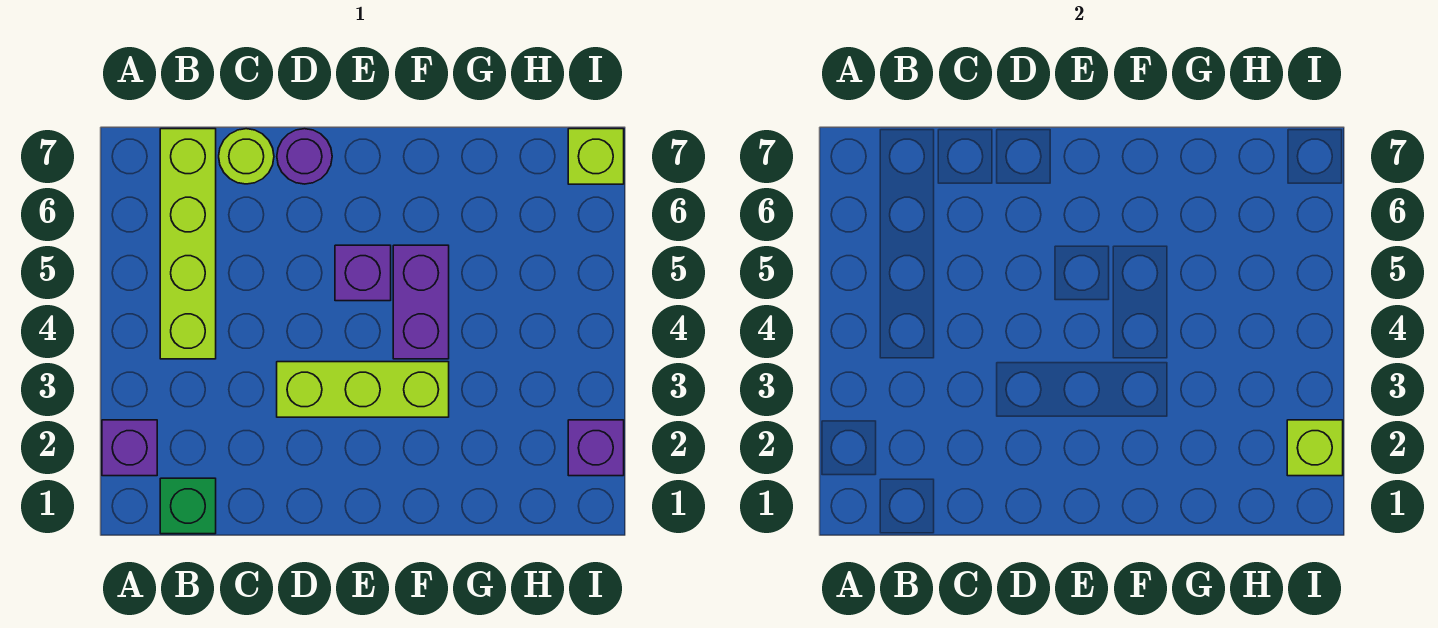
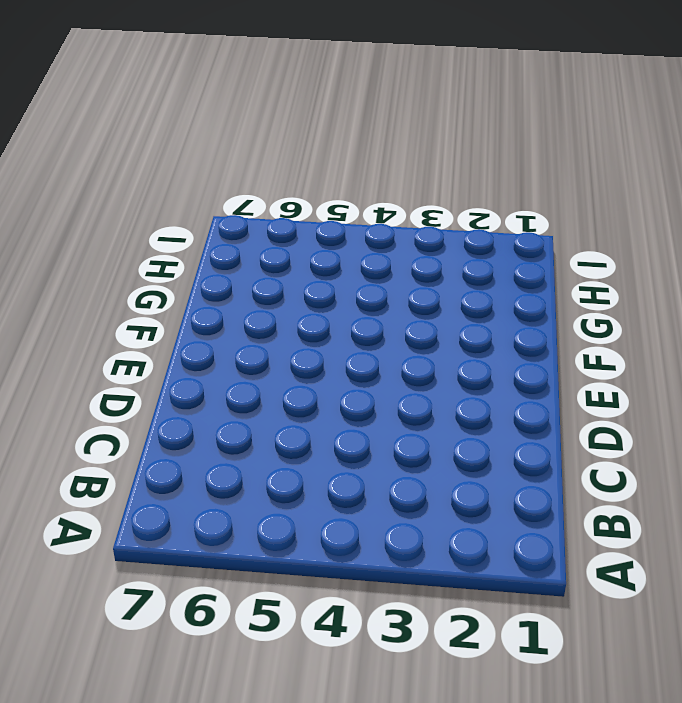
none -> purple brick A2 level 1
none -> green brick B1 level 1

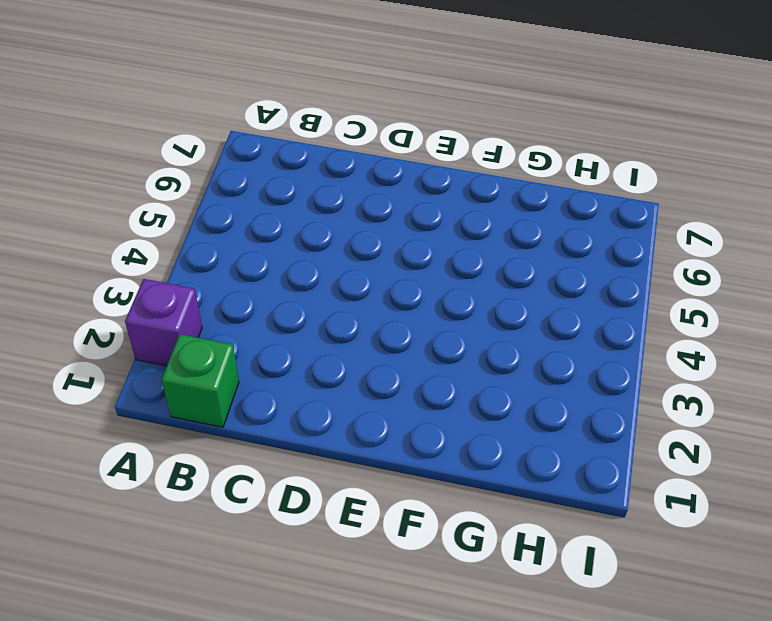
none -> lime brick B4:B7 level 1
none -> lime round brick C7 level 1

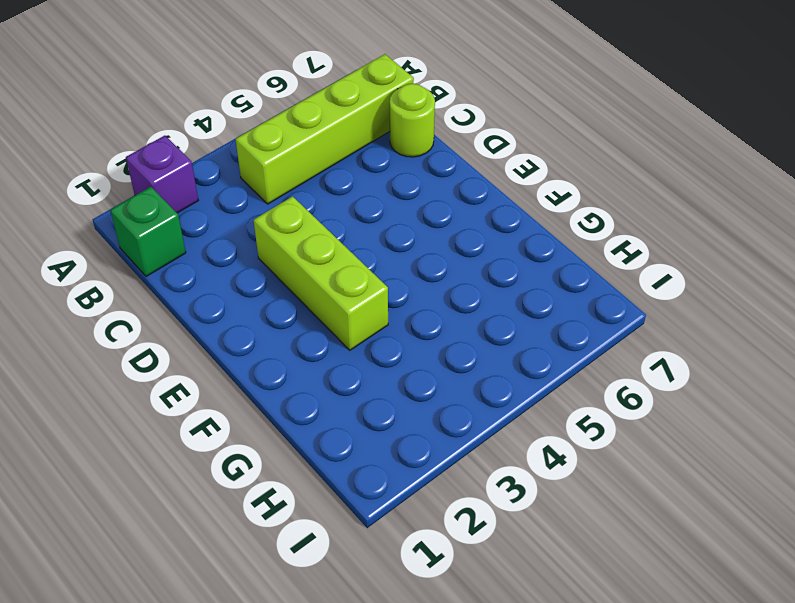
none -> purple round brick D7 level 1
none -> purple brick E5 level 1

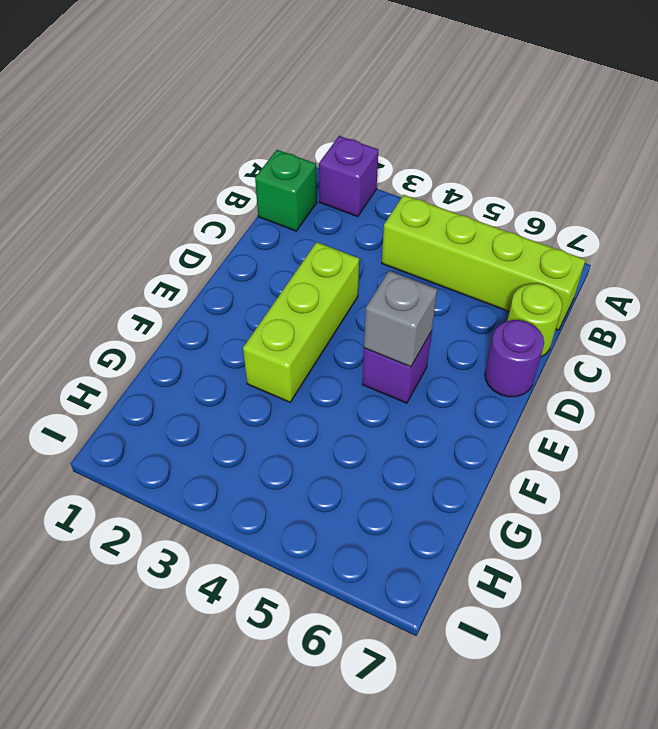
grey brick E5 level 2 -> none
none -> purple brick F4:F5 level 1
none -> purple brick I2 level 1

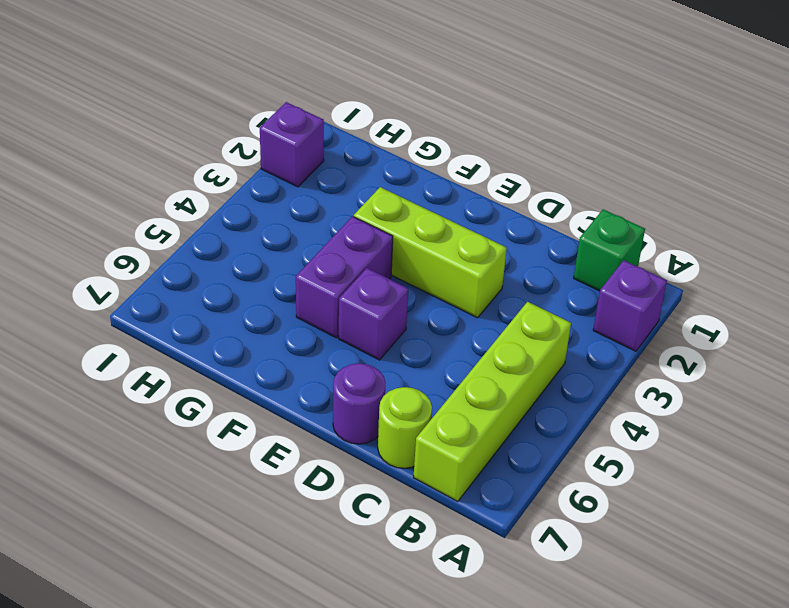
none -> lime brick I7 level 1
none -> lime brick I2 level 2

